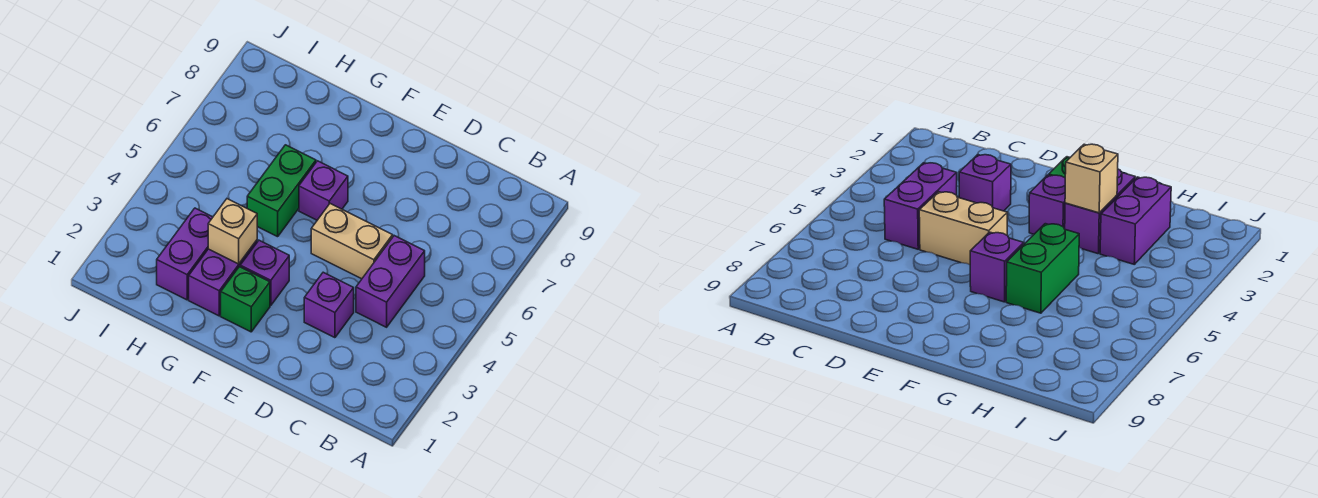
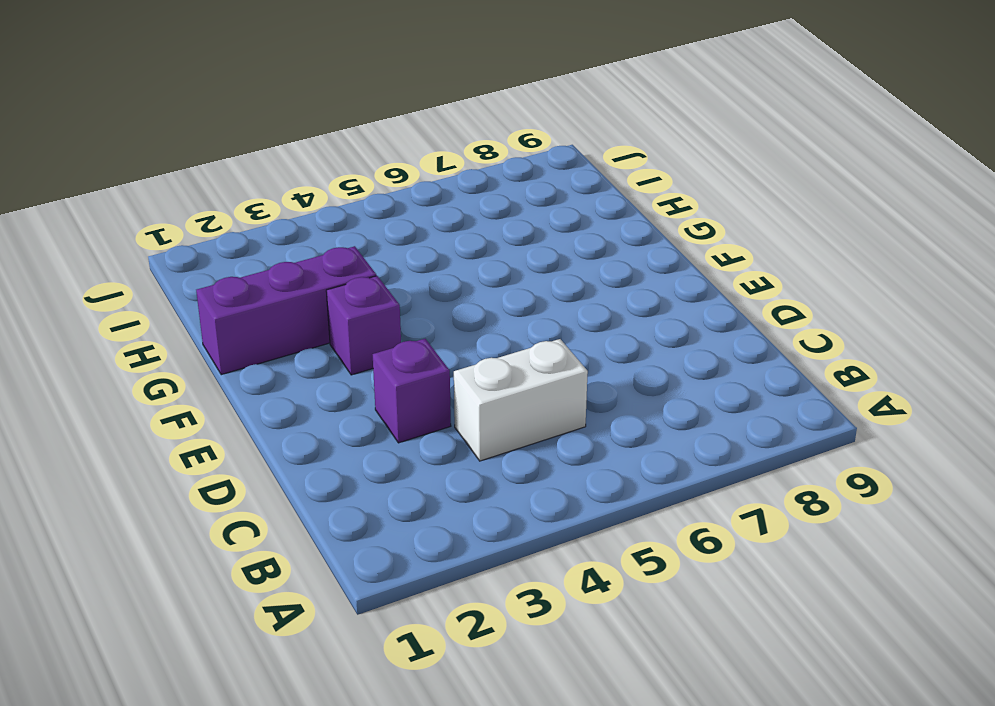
white brick C4:C5 level 1 -> purple brick C4:C5 level 1
purple brick G1:G3 level 1 -> purple brick G2:G3 level 1
none -> tan brick D5:E5 level 1
none -> green brick F2 level 1

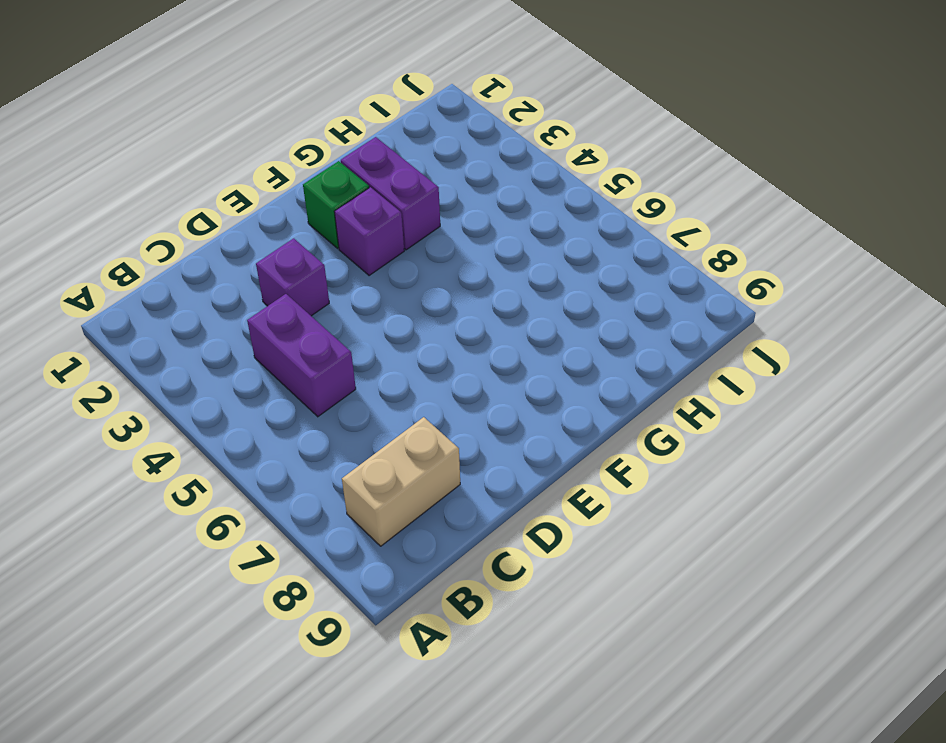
tan brick B8:C8 level 1 -> tan brick D5:E5 level 1
none -> purple brick F6 level 1
none -> green brick G5:G6 level 1

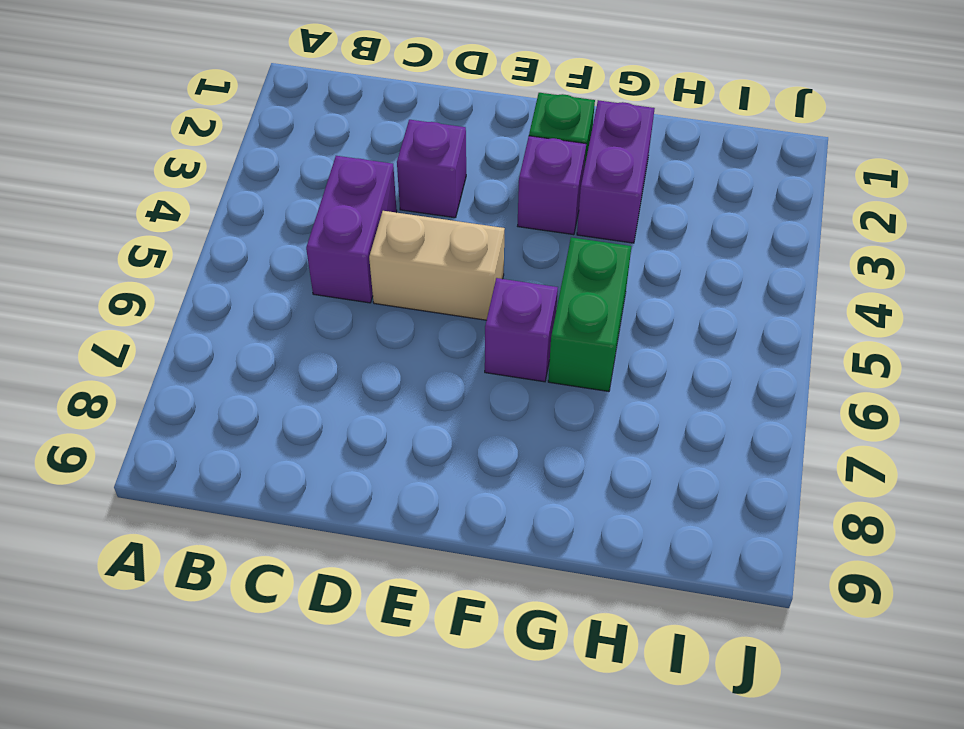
none -> purple brick H2:H3 level 1
none -> tan brick G3 level 2

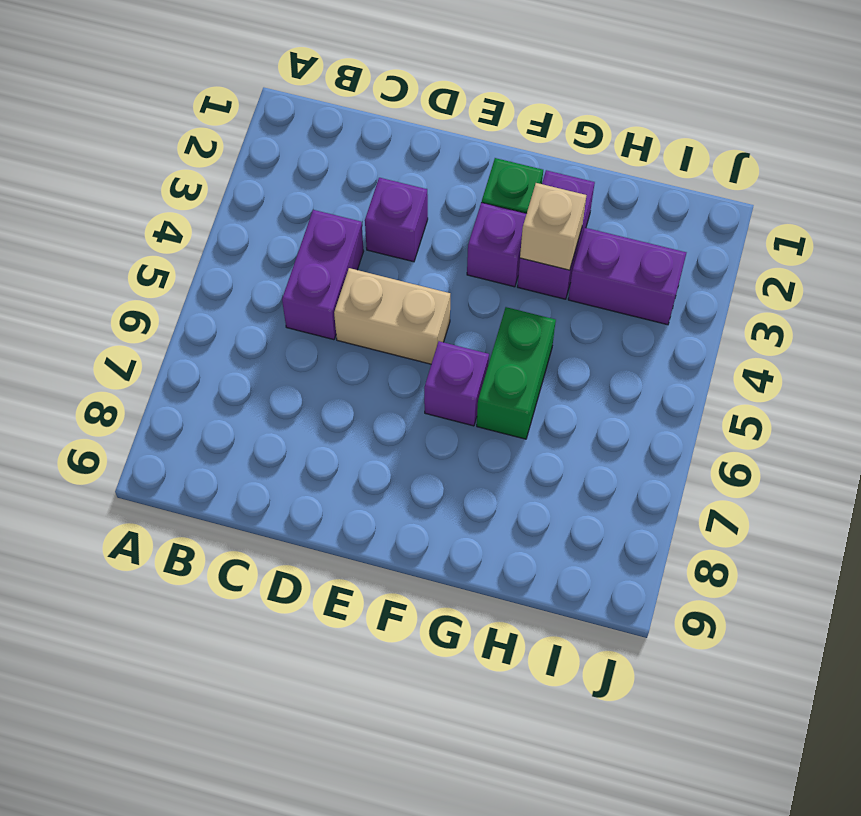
purple brick H3:I3 level 1 -> purple brick H2:H3 level 1

